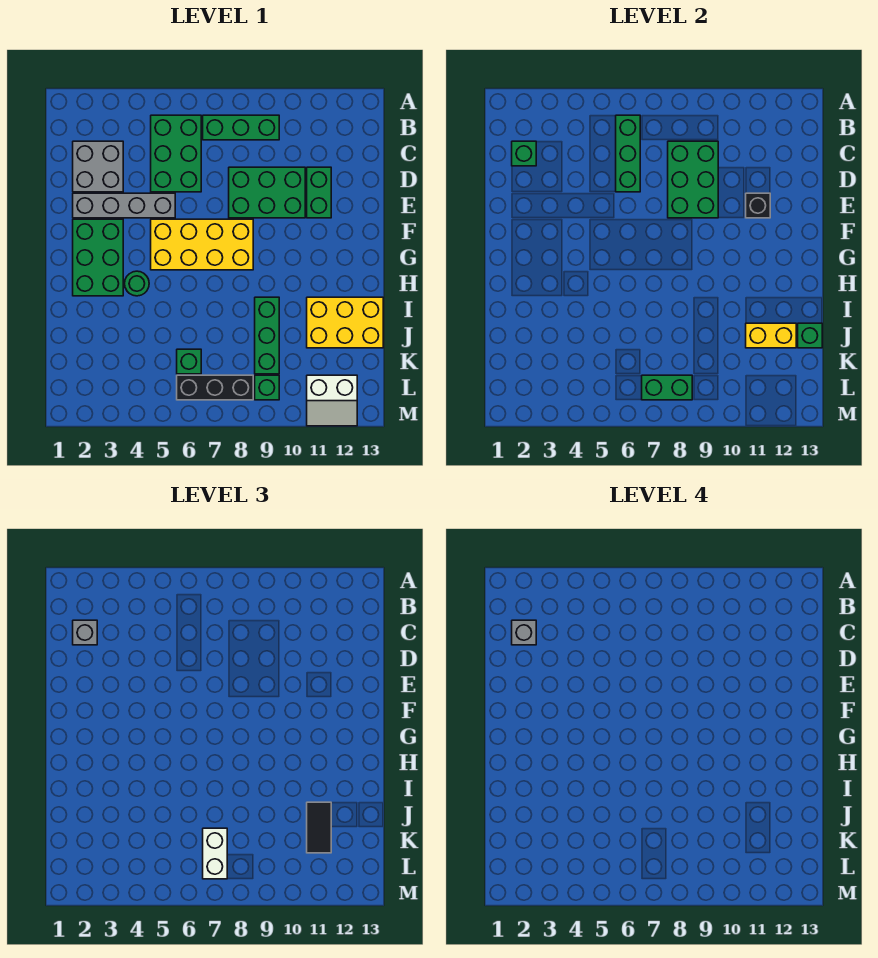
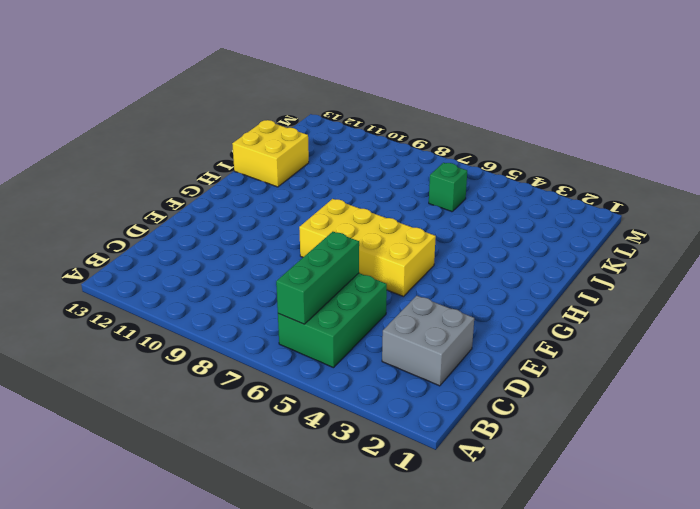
yellow brick I12:J13 level 1 -> yellow brick I11:J13 level 1
none -> green brick B7:B9 level 1
none -> green brick D8:E10 level 1
none -> green brick D11:E11 level 1

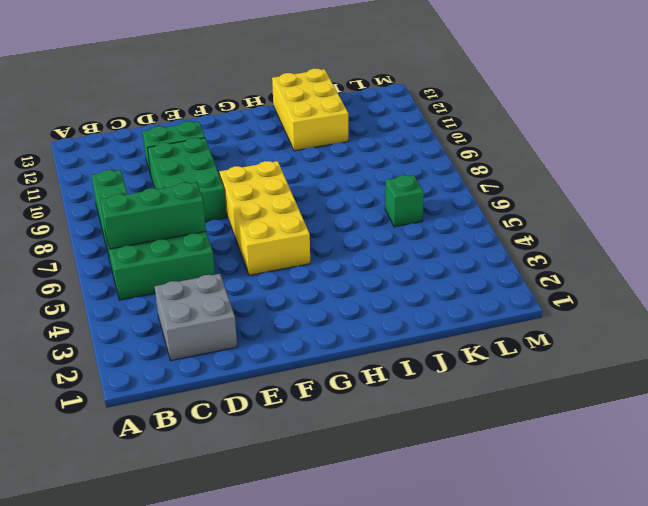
none -> grey brick E2:E5 level 1
none -> green brick F2:H3 level 1
none -> green round brick H4 level 1

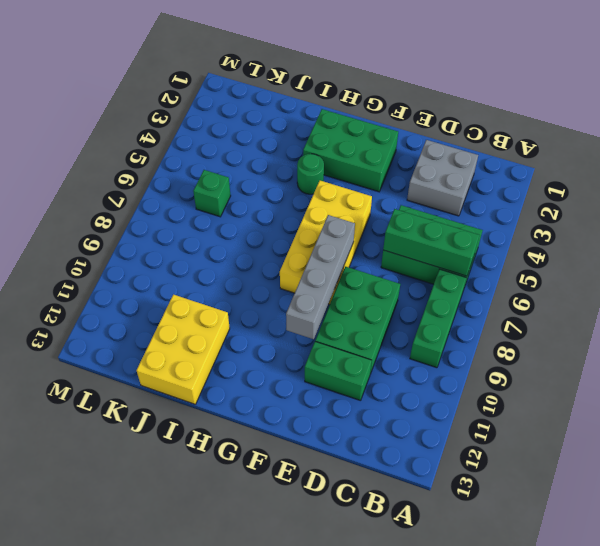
grey brick F7:F10 level 2 -> grey brick E2:E5 level 1
none -> green brick I9:K9 level 1
none -> black brick L6:L8 level 1
none -> green brick L9 level 1

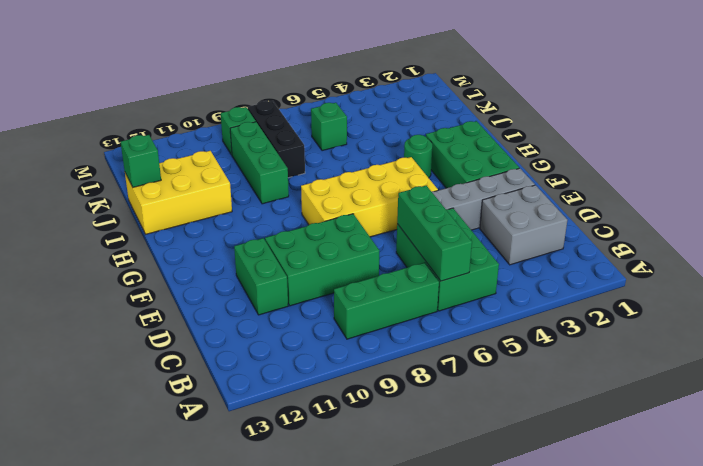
black brick J8:L8 level 1 -> black brick L6:L8 level 1
none -> white slope L11:M12 level 1 top L
none -> green brick C2 level 2
none -> green brick C8:E9 level 2

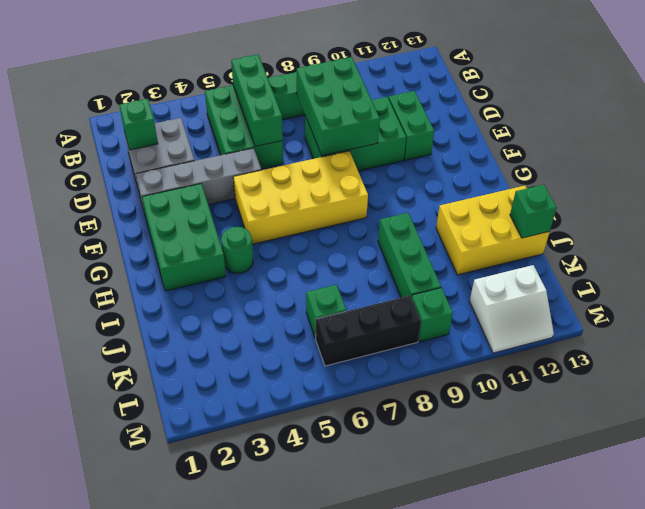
none -> black brick E11 level 2
none -> yellow brick J11:J12 level 2
none -> green brick L7:L8 level 2

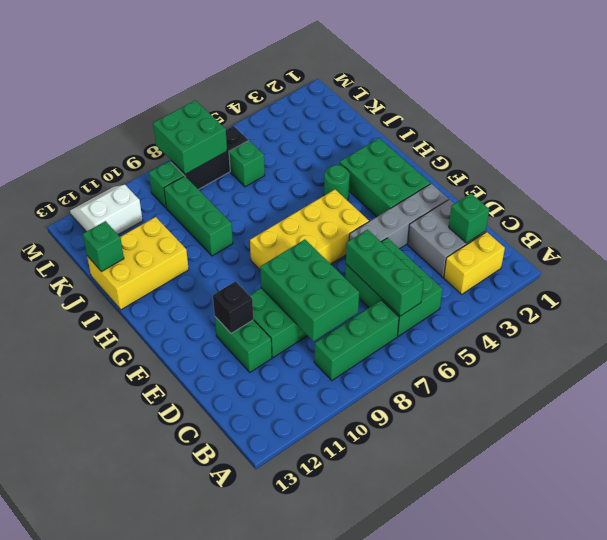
yellow brick B2:B3 level 1 -> yellow brick J11:J12 level 2
green brick L7:M8 level 2 -> green brick L7:L8 level 2
none -> grey brick C2 level 3
none -> black tile J11:K11 level 3
none -> white brick K7:L7 level 3

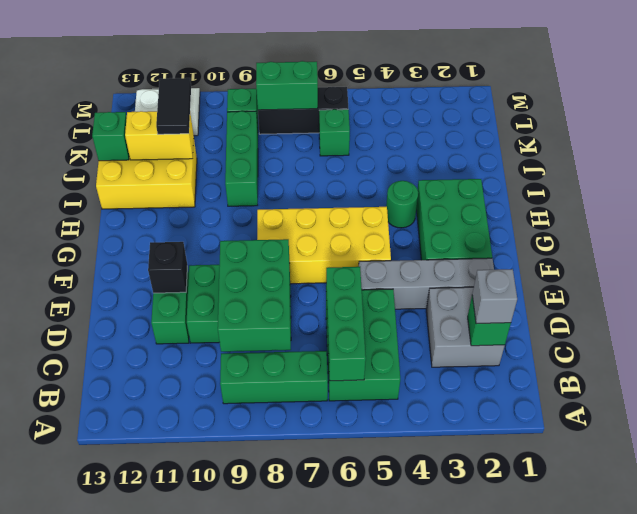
none -> white brick K7:L7 level 3
none -> grey brick C2 level 4

